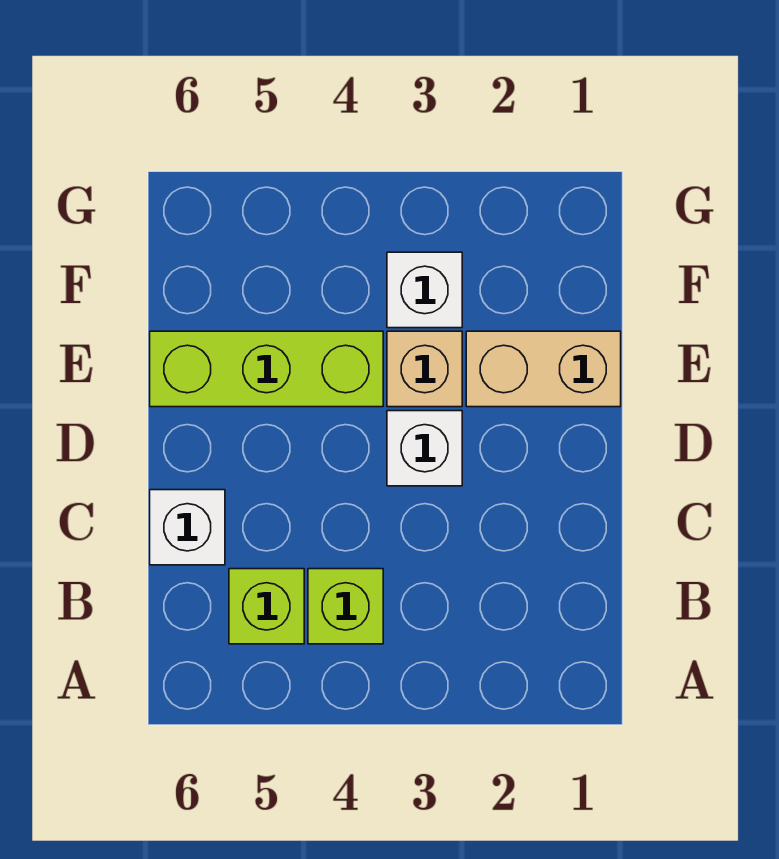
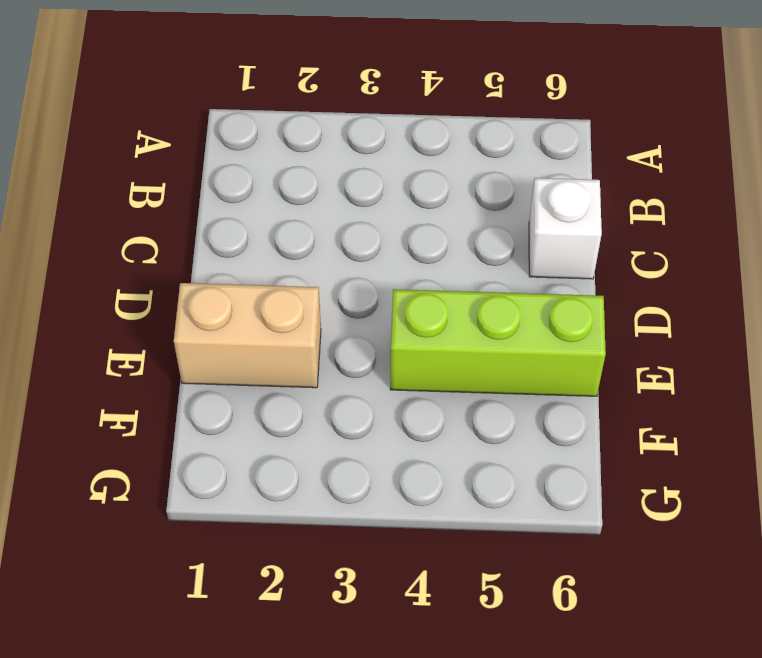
none -> lime brick B4 level 1
none -> lime brick B5 level 1

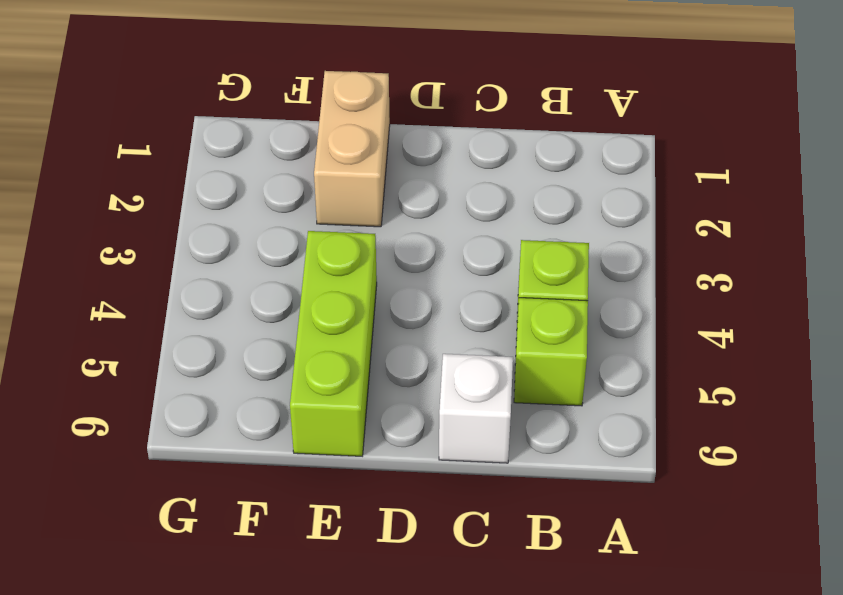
none -> white brick D3 level 1
none -> tan brick E3 level 1

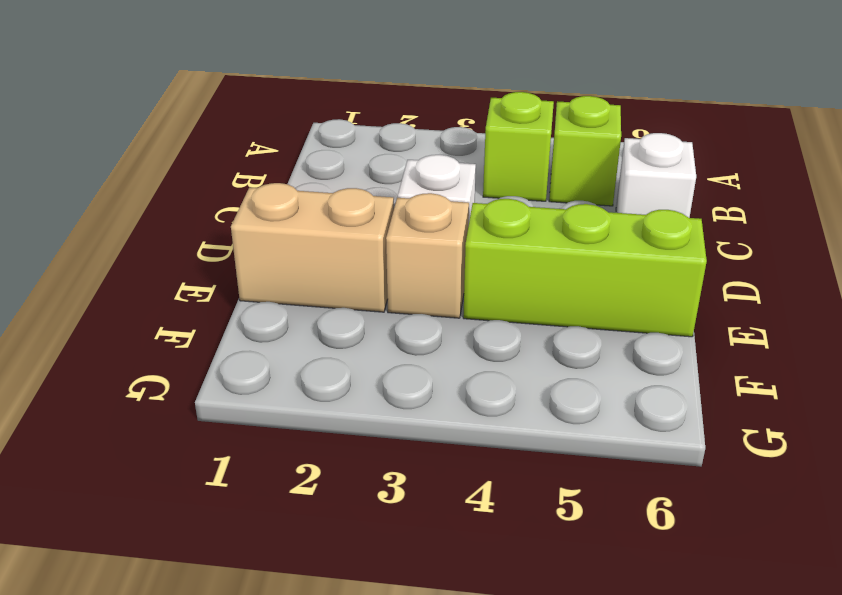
none -> white brick F3 level 1

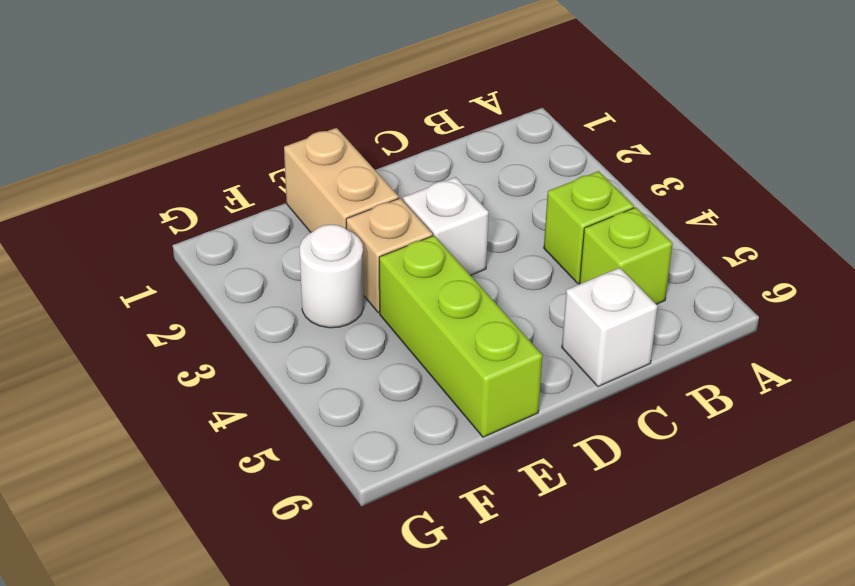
white round brick F3 level 1 -> white brick F3 level 1

